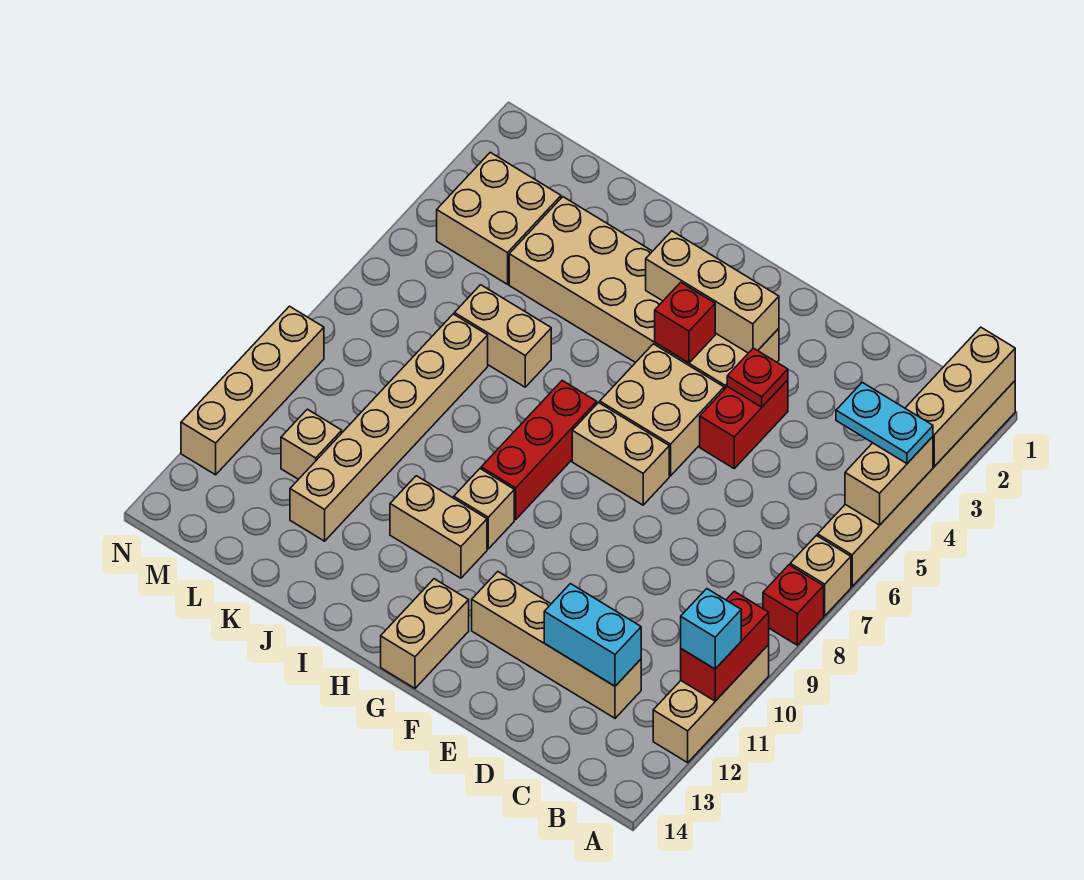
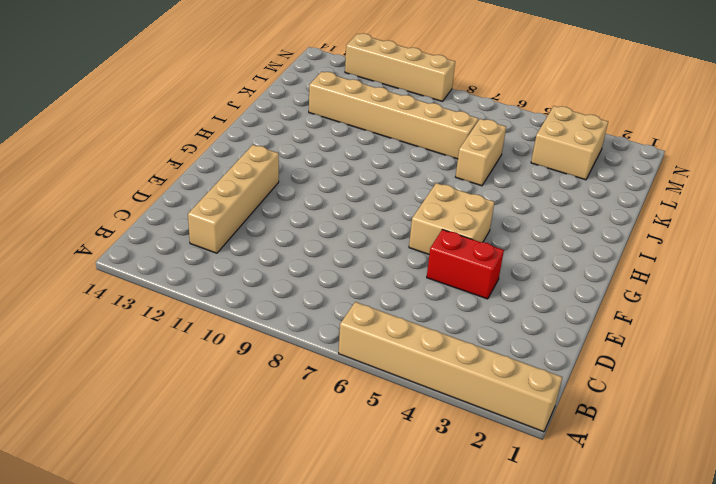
none -> tan brick A7 level 1
none -> red brick A8 level 1
none -> tan brick A10:A12 level 1

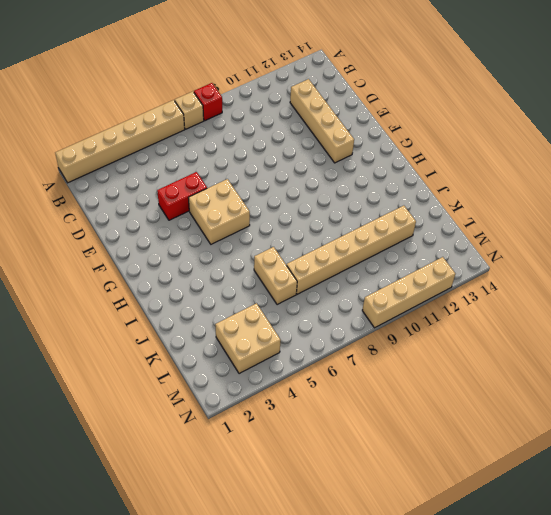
none -> tan brick A10:A12 level 1
none -> tan brick F3:K4 level 1
none -> tan brick F7:G7 level 1

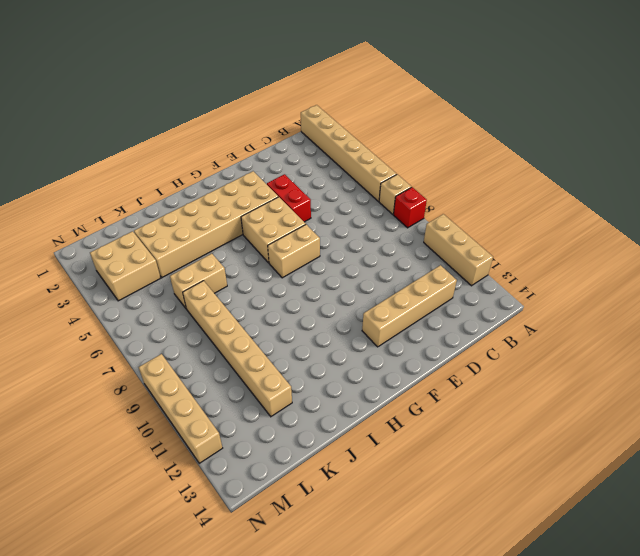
none -> tan brick G13:G14 level 1
none -> red brick H7:H9 level 1
none -> tan brick H10 level 1

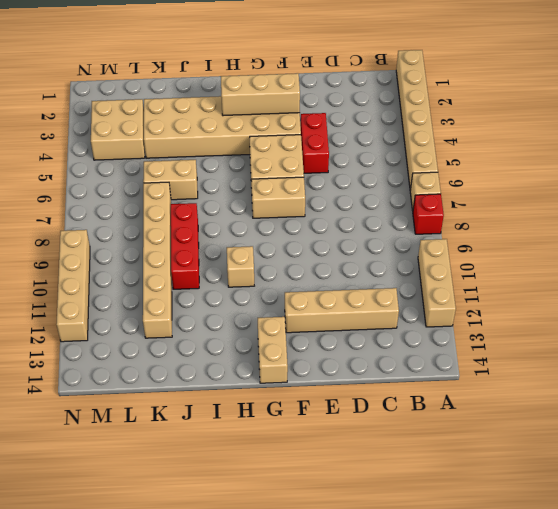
red brick J8:J10 level 1 -> red brick H7:H9 level 1
none -> tan brick H11:I11 level 1
none -> tan brick L11 level 1
none -> tan brick A1:A3 level 2

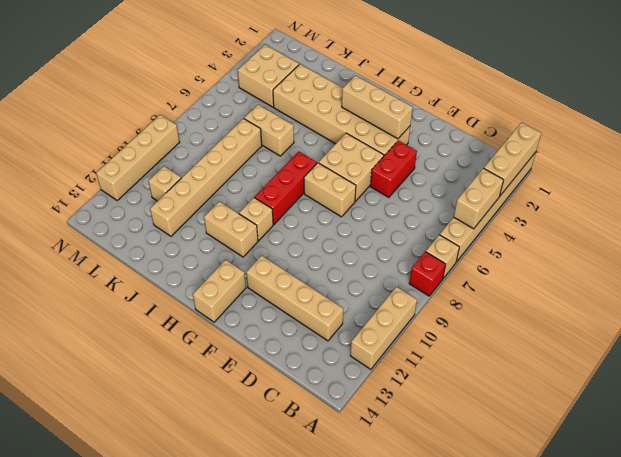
none -> red brick A10:A11 level 2
none -> cyan brick C12:D12 level 2
none -> red plate E4 level 2

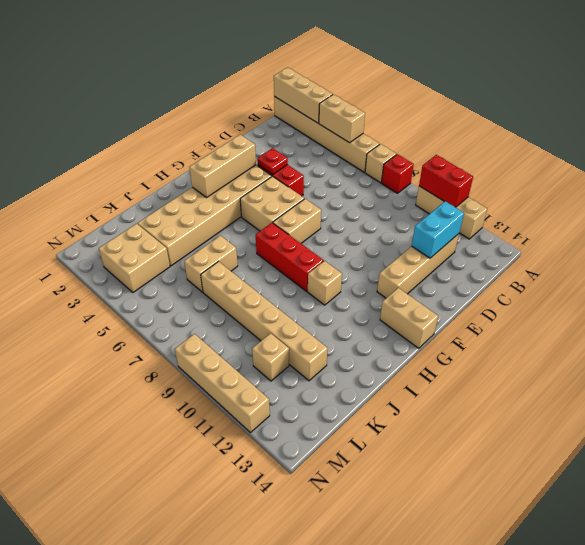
none -> tan brick H11:I11 level 1
none -> red brick G4 level 2
none -> cyan plate A4:B4 level 3

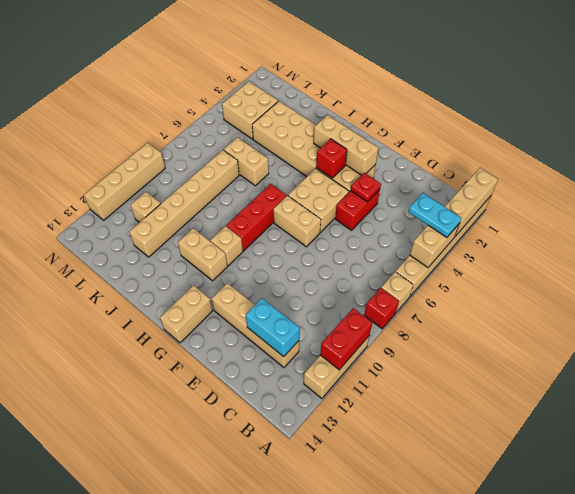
none -> cyan brick A11 level 3

